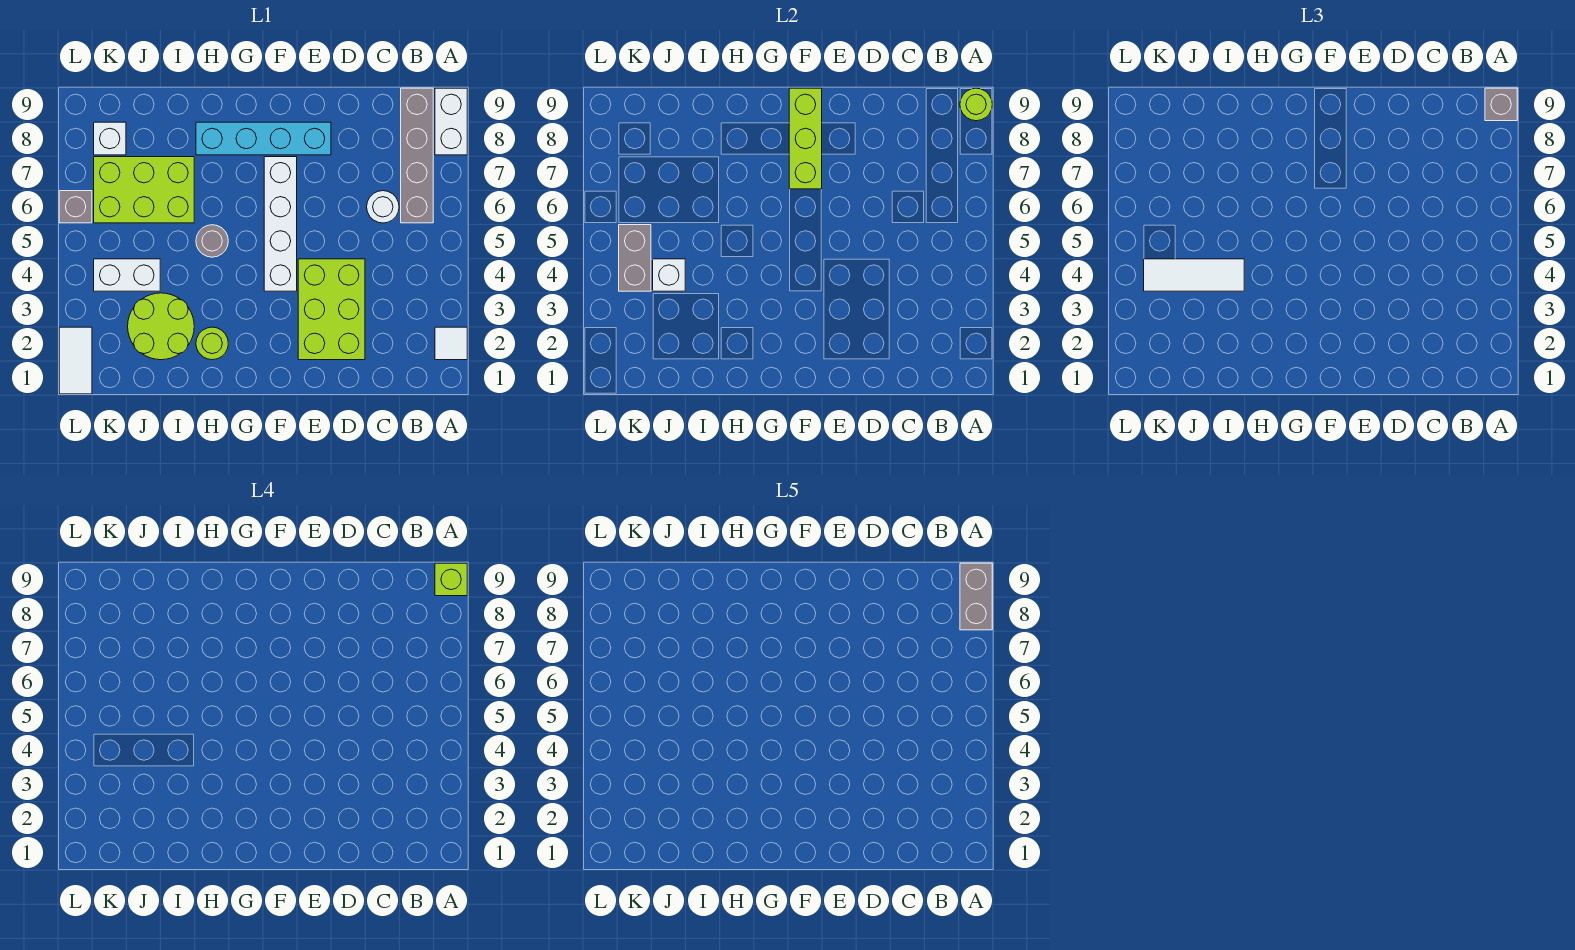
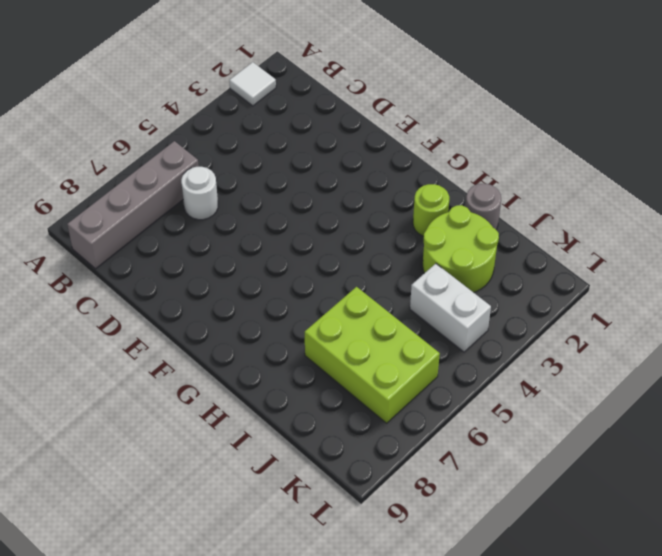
grey round brick I1 level 1 -> grey round brick H5 level 1
none -> white brick A8:A9 level 1
none -> lime brick D2:E4 level 1
none -> cyan brick E8:H8 level 1

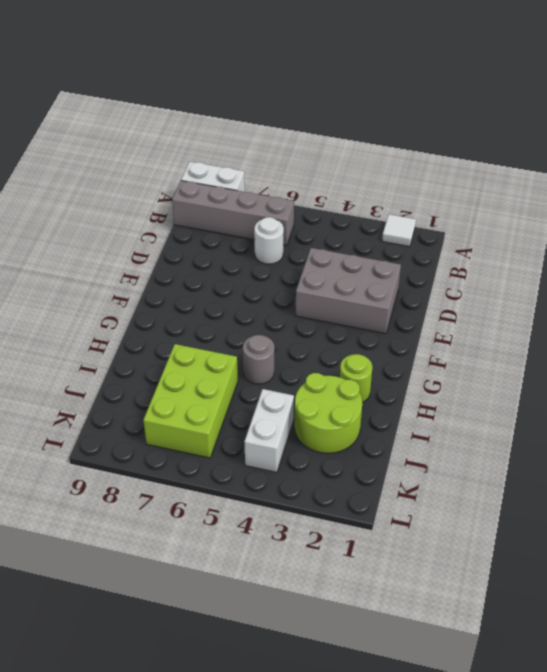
grey brick D2:E4 level 1 -> lime brick D2:E4 level 1
none -> cyan brick E8:H8 level 1
none -> white brick F4:F7 level 1
none -> white brick K8 level 1

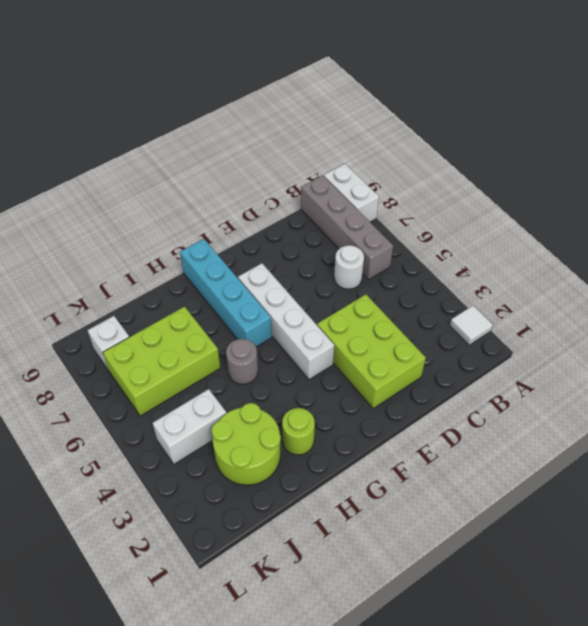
cyan brick G6:G9 level 1 -> cyan brick E8:H8 level 1
none -> white tile L1:L2 level 1
none -> grey brick L6 level 1
none -> lime round brick A9 level 2

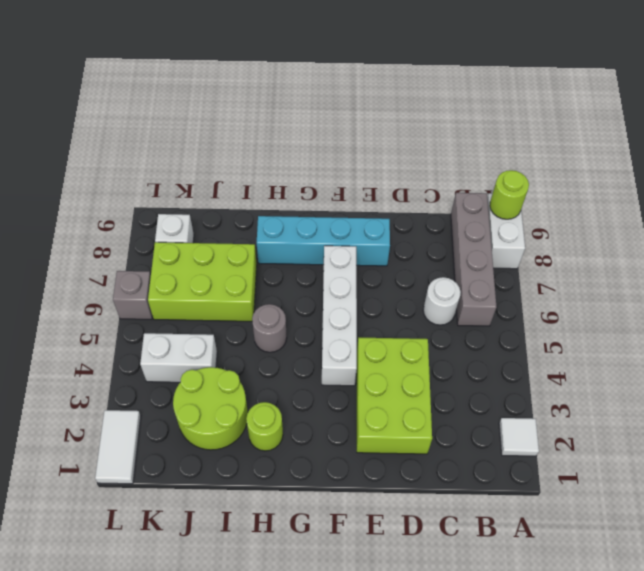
none -> lime brick F7:F9 level 2
none -> white brick J4 level 2
none -> grey brick K4:K5 level 2

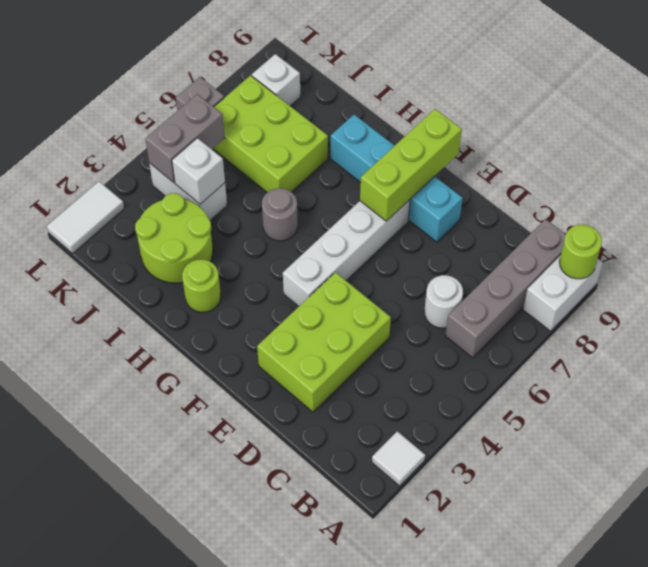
none -> grey brick A9 level 3
none -> white tile I4:K4 level 3
none -> lime brick A9 level 4

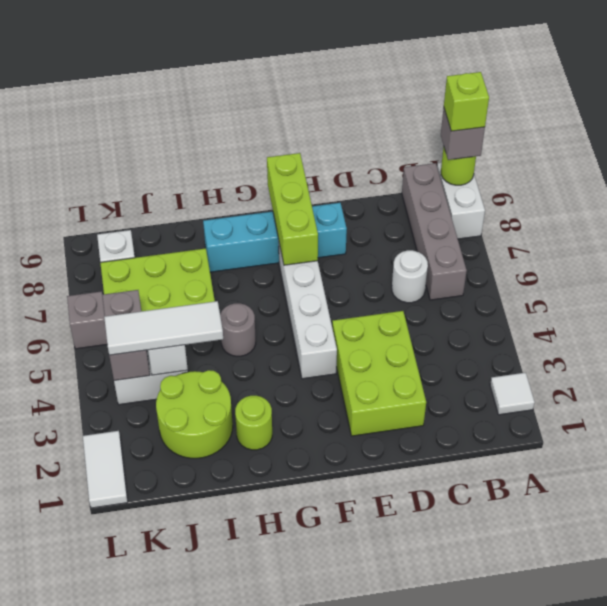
none -> grey brick A8:A9 level 5

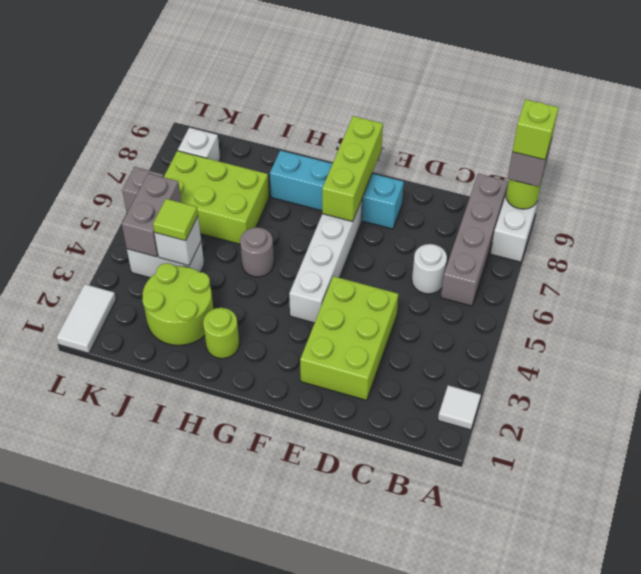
lime tile J4 level 3 -> white tile I4:K4 level 3
none -> grey brick A8:A9 level 5

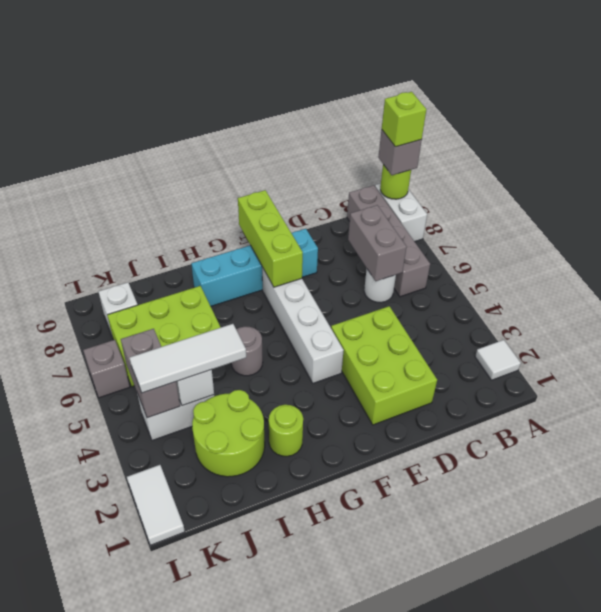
grey brick C6:C7 level 2 -> grey brick A8:A9 level 5

